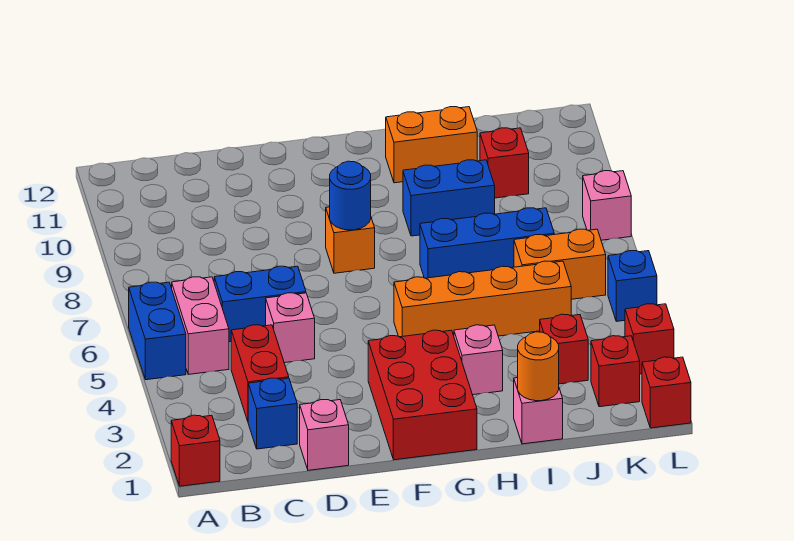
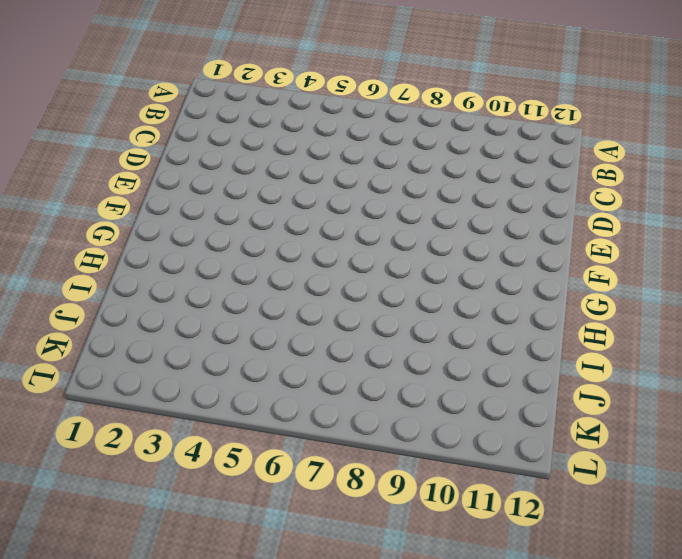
none -> red brick A1 level 1
none -> blue brick A5:A6 level 1
none -> pink brick B5:B6 level 1

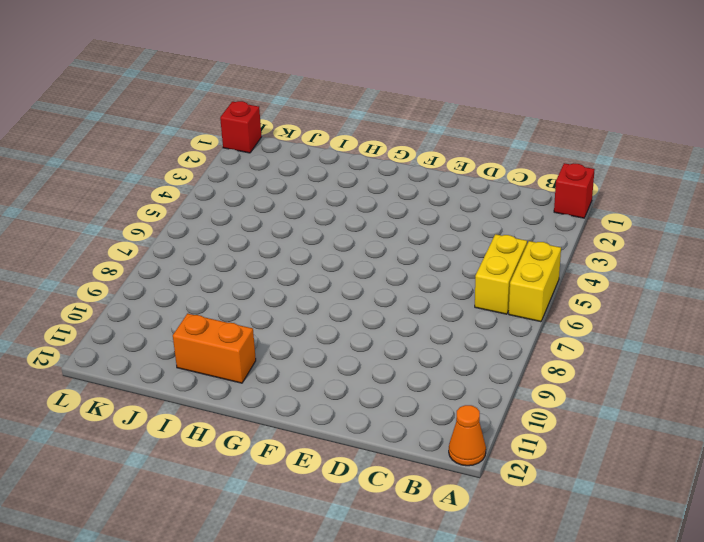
yellow brick A5:A6 level 1 -> blue brick A5:A6 level 1
orange cone A12 level 1 -> none
yellow brick B5:B6 level 1 -> pink brick B5:B6 level 1
none -> blue brick C2 level 1
none -> red brick C3:C4 level 1
none -> blue brick C6:D6 level 1

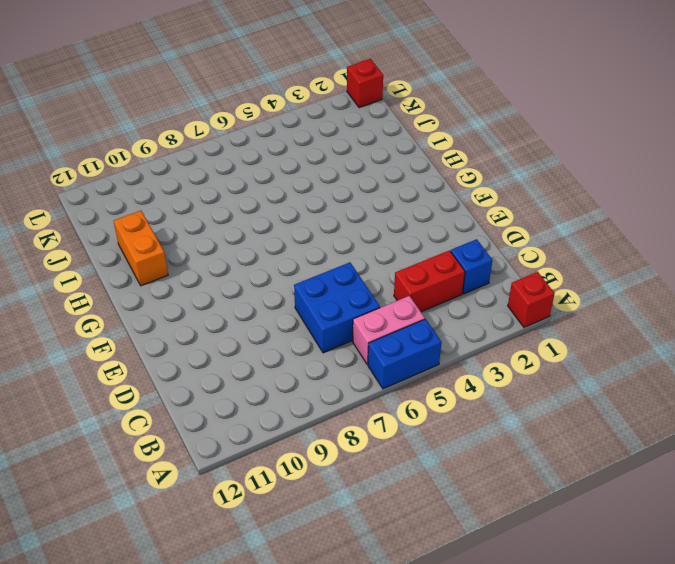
blue brick C6:D7 level 1 -> blue brick C6:D6 level 1
none -> pink brick D1 level 1
none -> pink brick D5 level 1
none -> red brick F1:G3 level 1

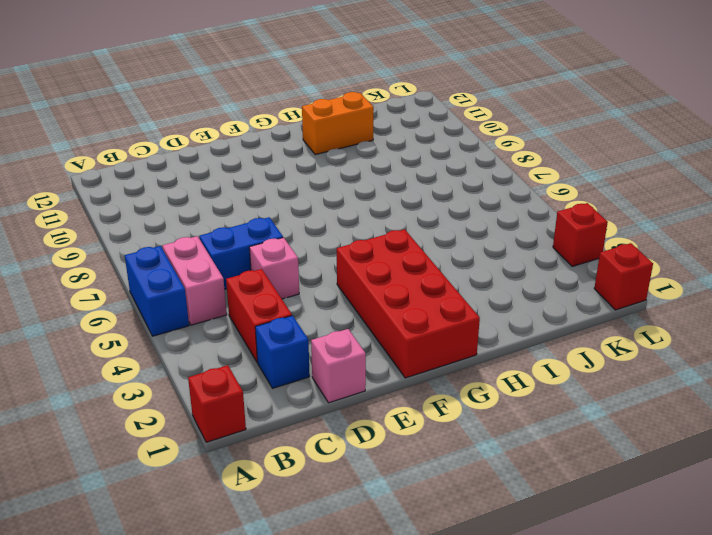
red brick F1:G4 level 1 -> red brick F1:G3 level 1
none -> orange brick F8 level 1
none -> orange brick G5:J5 level 1
none -> pink brick H3 level 1

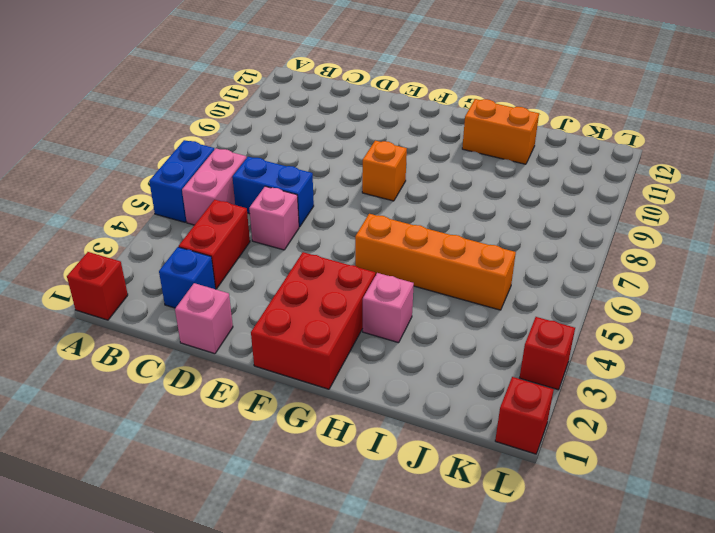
none -> blue brick H7:J7 level 1
none -> blue brick H9:I9 level 1
none -> pink brick I1 level 1

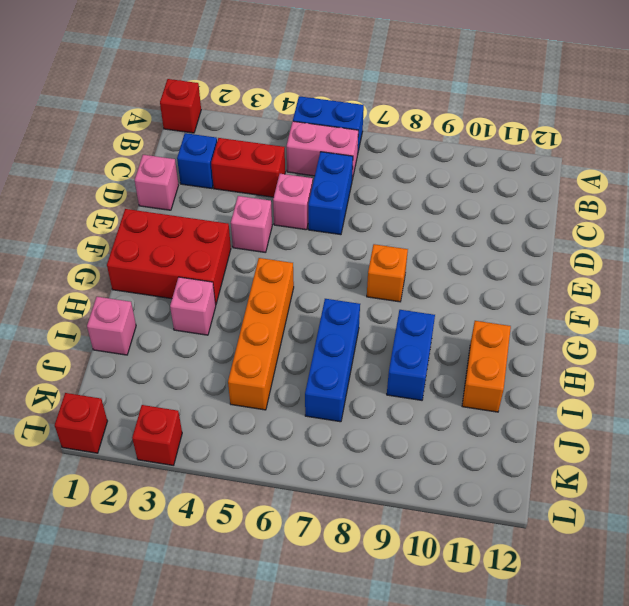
pink brick E4 level 1 -> pink brick L8 level 1
none -> red brick J3 level 1
none -> orange brick J6:K6 level 1
none -> red brick J10 level 1

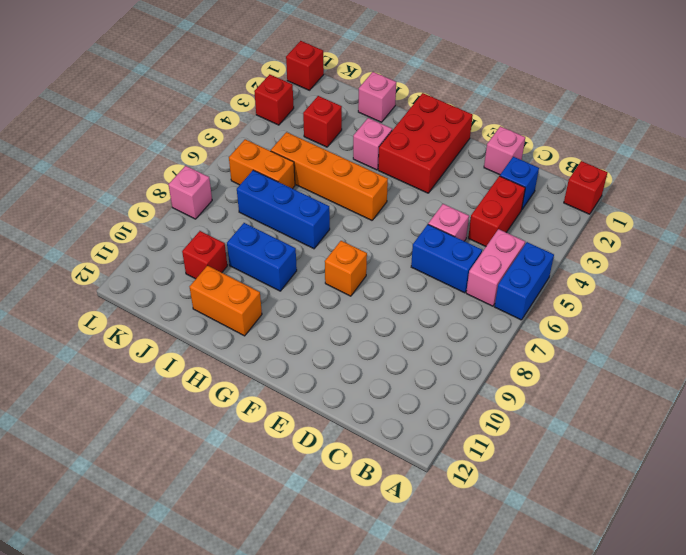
none -> red brick K2 level 1
none -> blue brick L5 level 1
none -> blue round brick F8 level 2

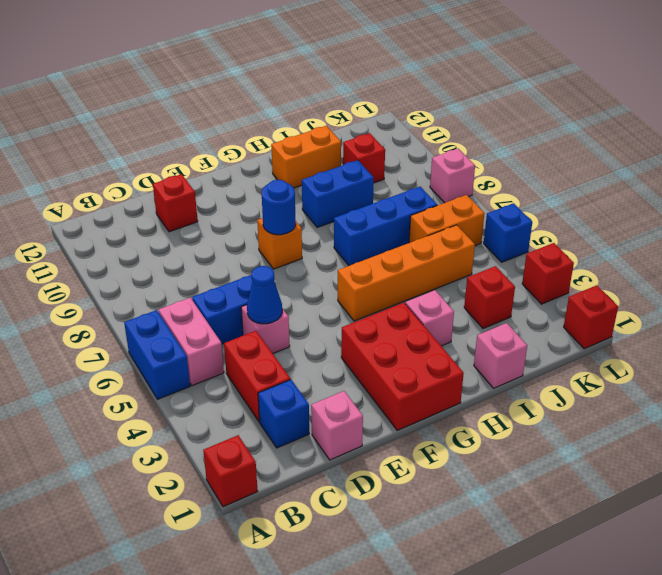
blue cone D5 level 2 -> none
red brick D11 level 1 -> red brick K2 level 1
none -> orange round brick I1 level 2

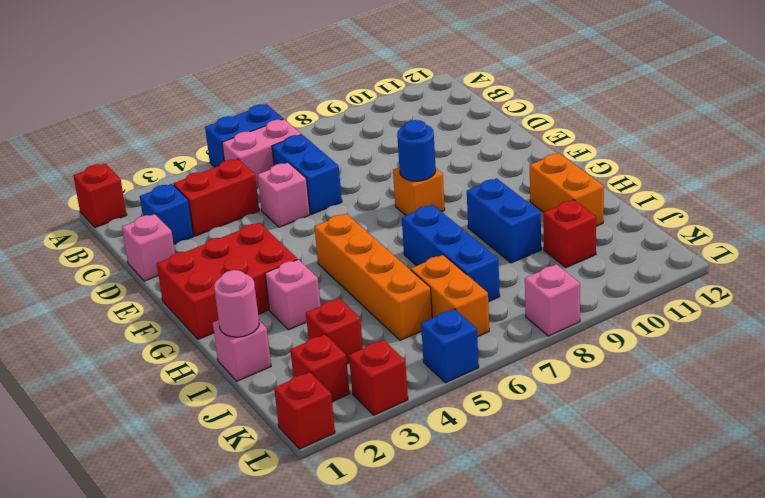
pink round brick I1 level 2 -> orange round brick I1 level 2

